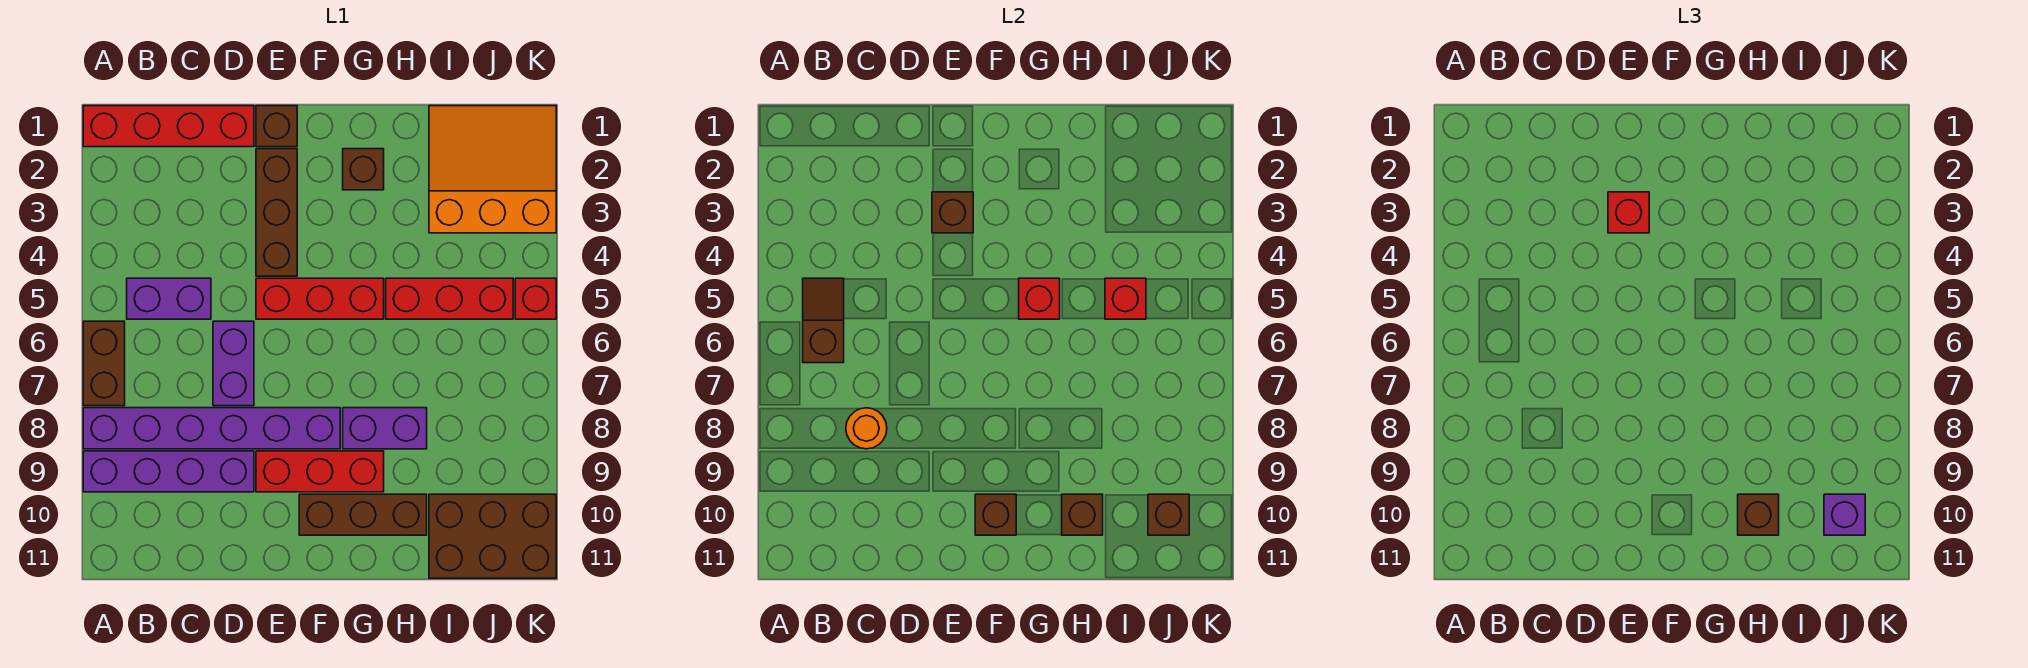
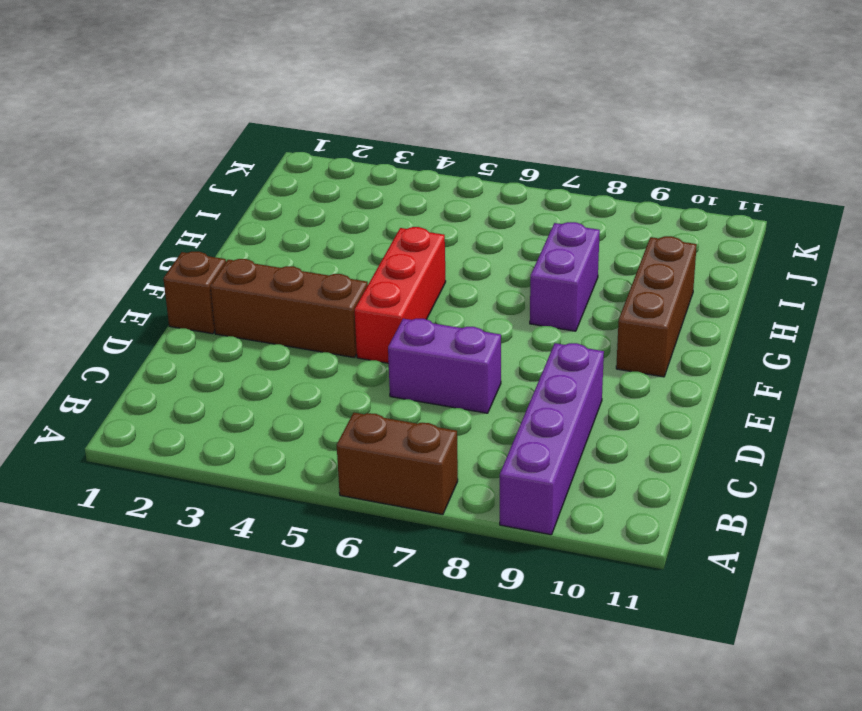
none -> red brick A1:D1 level 1
none -> purple brick A8:F8 level 1
none -> purple brick B5:C5 level 1

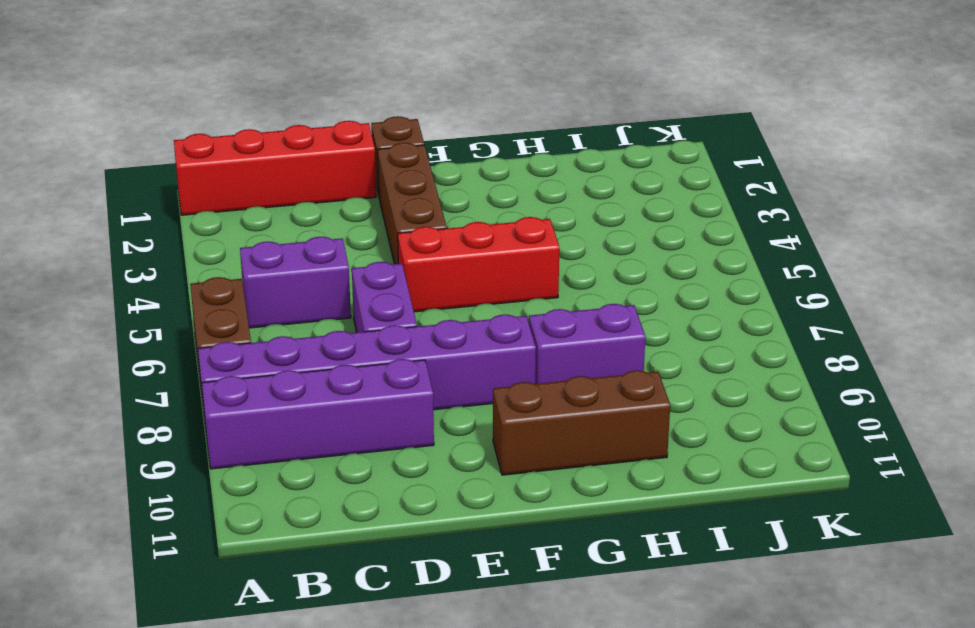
none -> red brick E9:G9 level 1
none -> brown brick G2 level 1
none -> red brick H5:J5 level 1

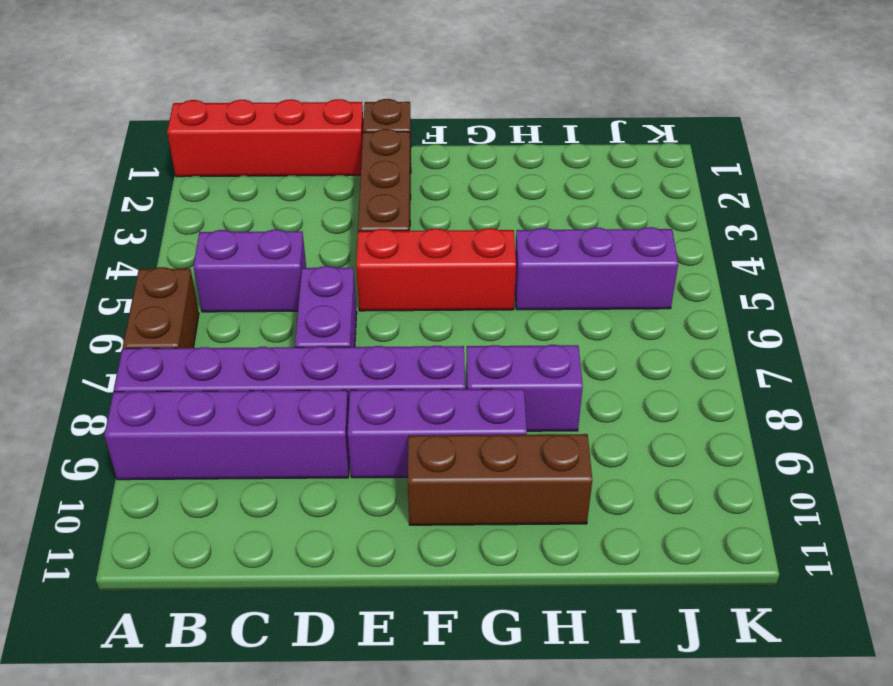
purple brick E9:G9 level 1 -> red brick E9:G9 level 1
purple brick H5:J5 level 1 -> red brick H5:J5 level 1
none -> brown brick G2 level 1
none -> orange slope I1:K3 level 1 top 3
none -> brown brick I10:K11 level 1

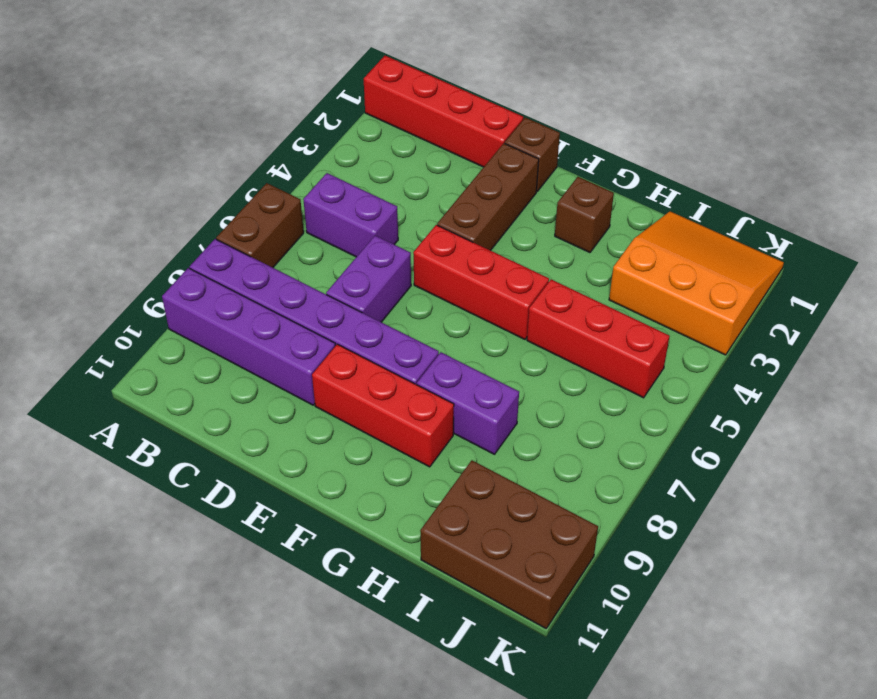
none -> brown brick F10:H10 level 1
none -> red brick K5 level 1
none -> brown slope B5:B6 level 2 top 6

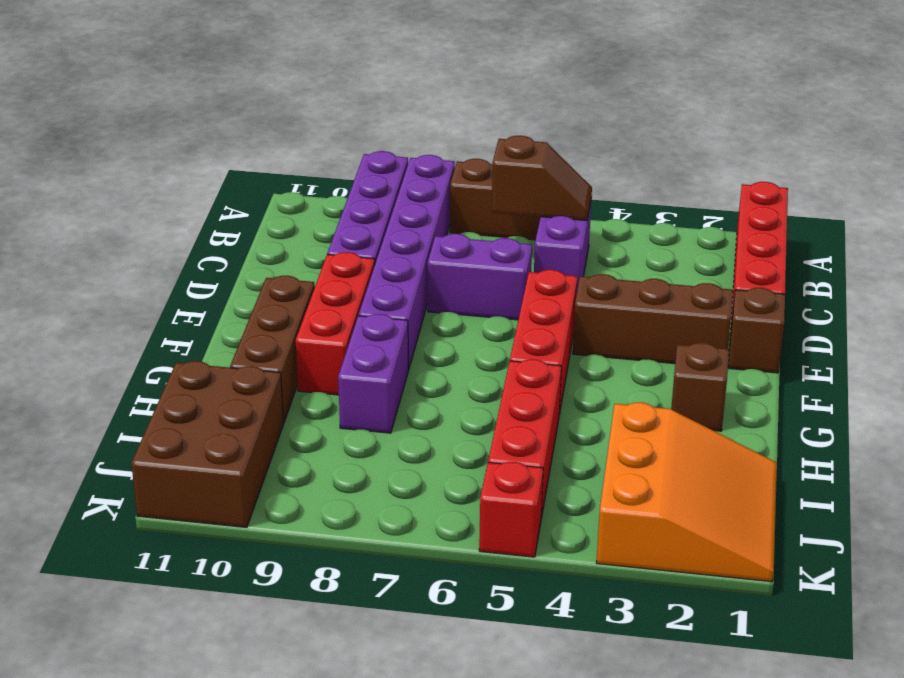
none -> orange round brick C8 level 2
none -> brown brick E3 level 2
none -> brown brick F10 level 2

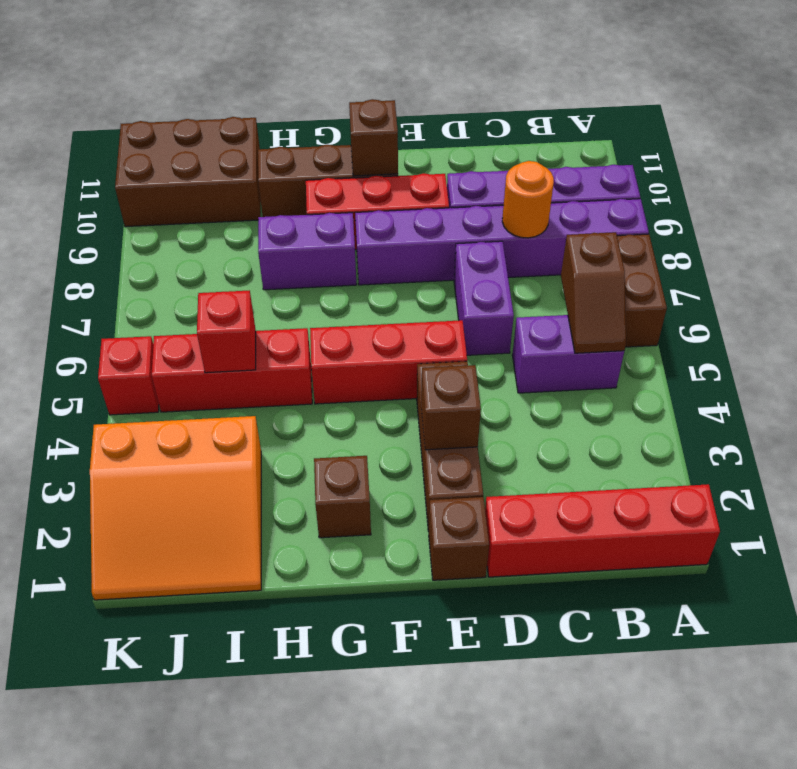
none -> red brick G5 level 2
none -> brown brick H10 level 2
none -> brown brick J10 level 2

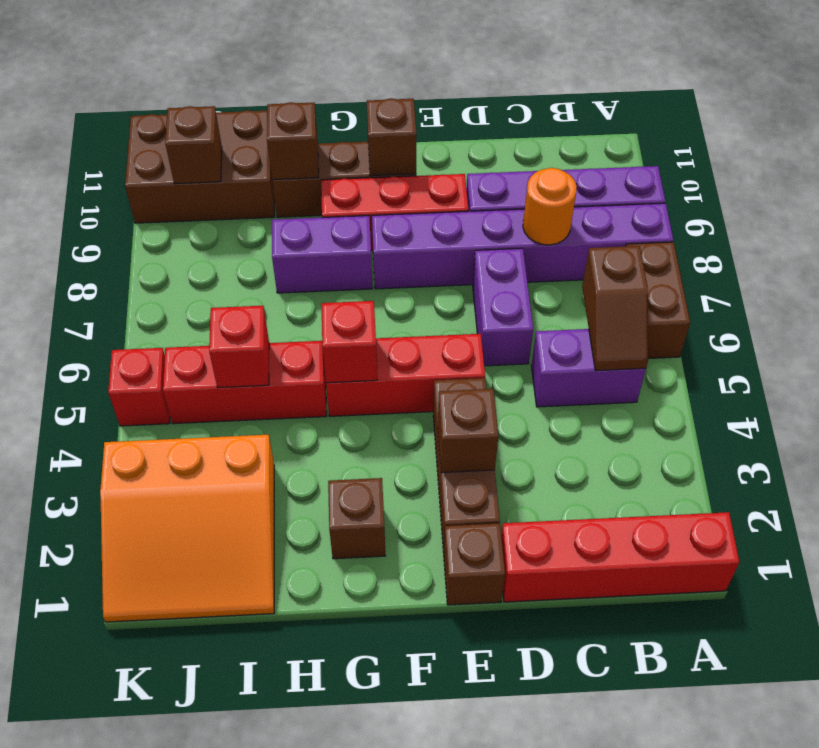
none -> red brick E3 level 3
none -> brown brick H10 level 3
none -> purple brick J10 level 3

